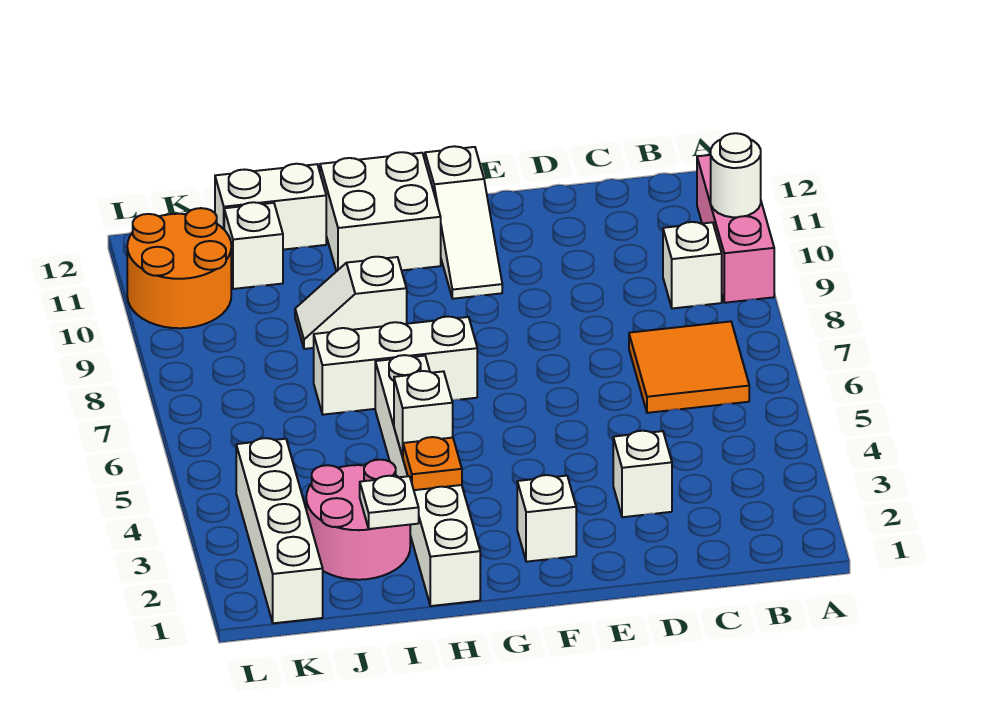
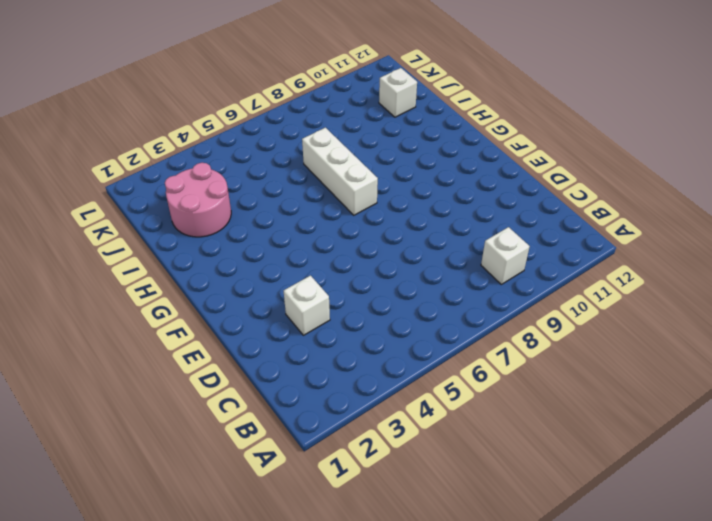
none -> pink brick A9:A11 level 1
none -> orange tile B6:C7 level 1
none -> white brick F2 level 1

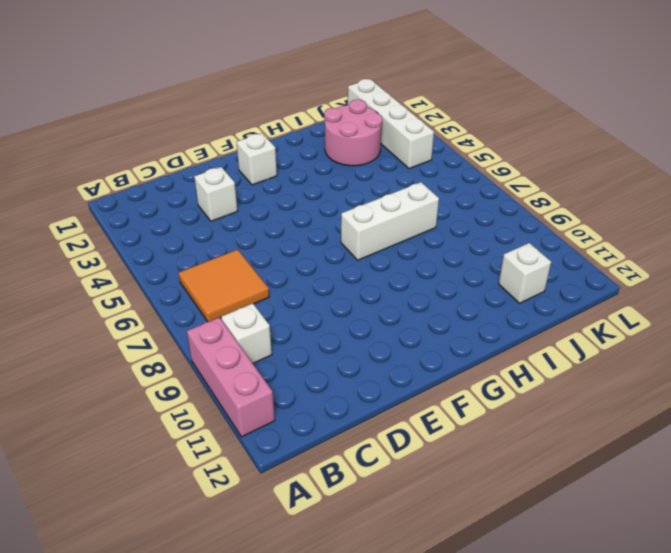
none -> white slope F10:F12 level 1 top 12
none -> white brick G11:H12 level 1
none -> white brick H1:H6 level 1

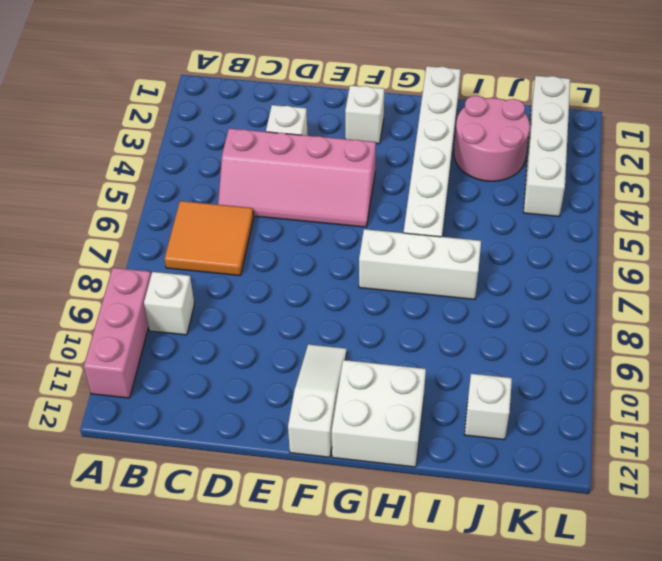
pink slope C4:F5 level 1 top 4 -> none
none -> white slope H9:I9 level 1 top H
none -> white brick I12:J12 level 1
none -> orange round brick K10:L11 level 1

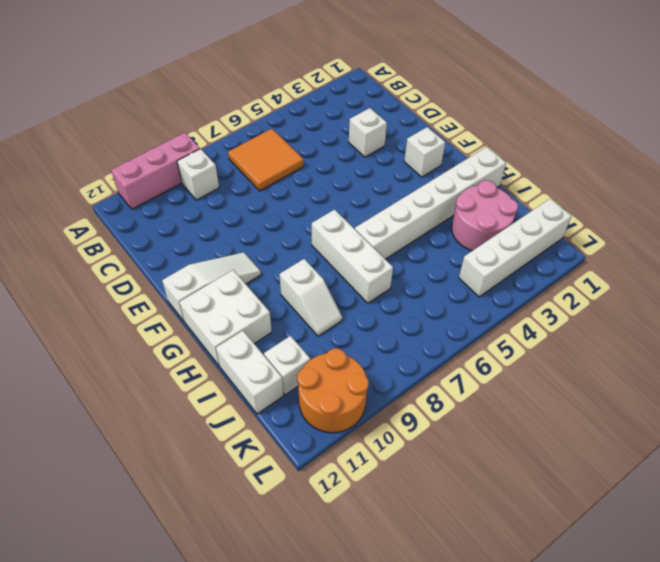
none -> white round brick A10 level 2
none -> orange plate H3 level 2
none -> white brick H4 level 2

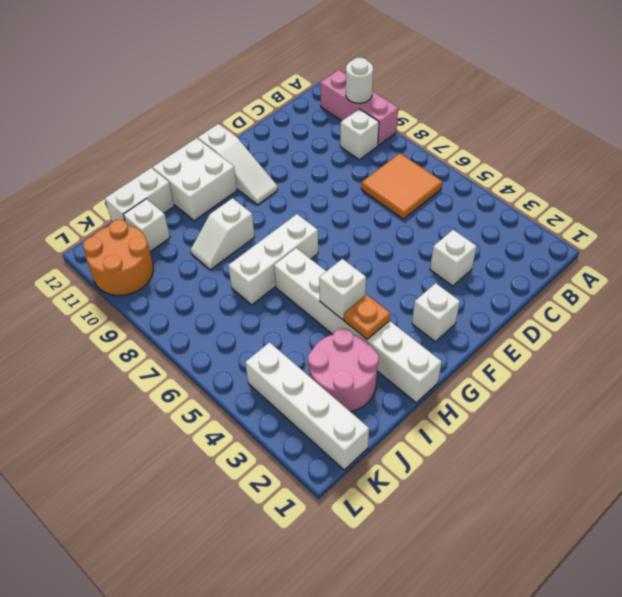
none -> white plate I2 level 2

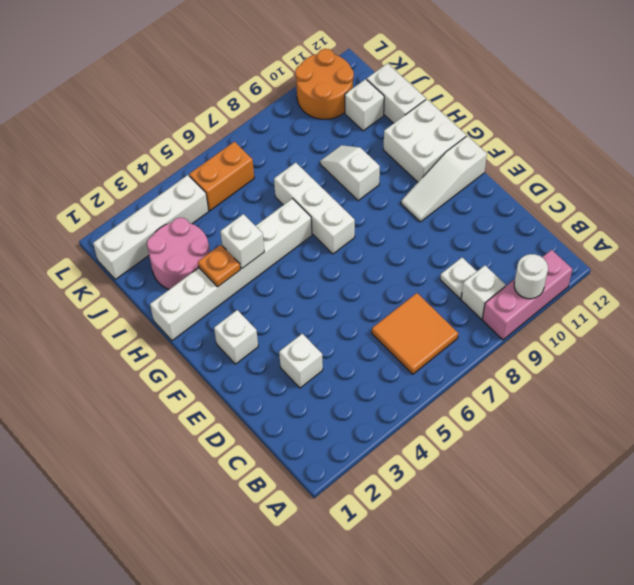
white plate C9 level 1 -> white plate I2 level 2
orange brick K5:K6 level 1 -> none

